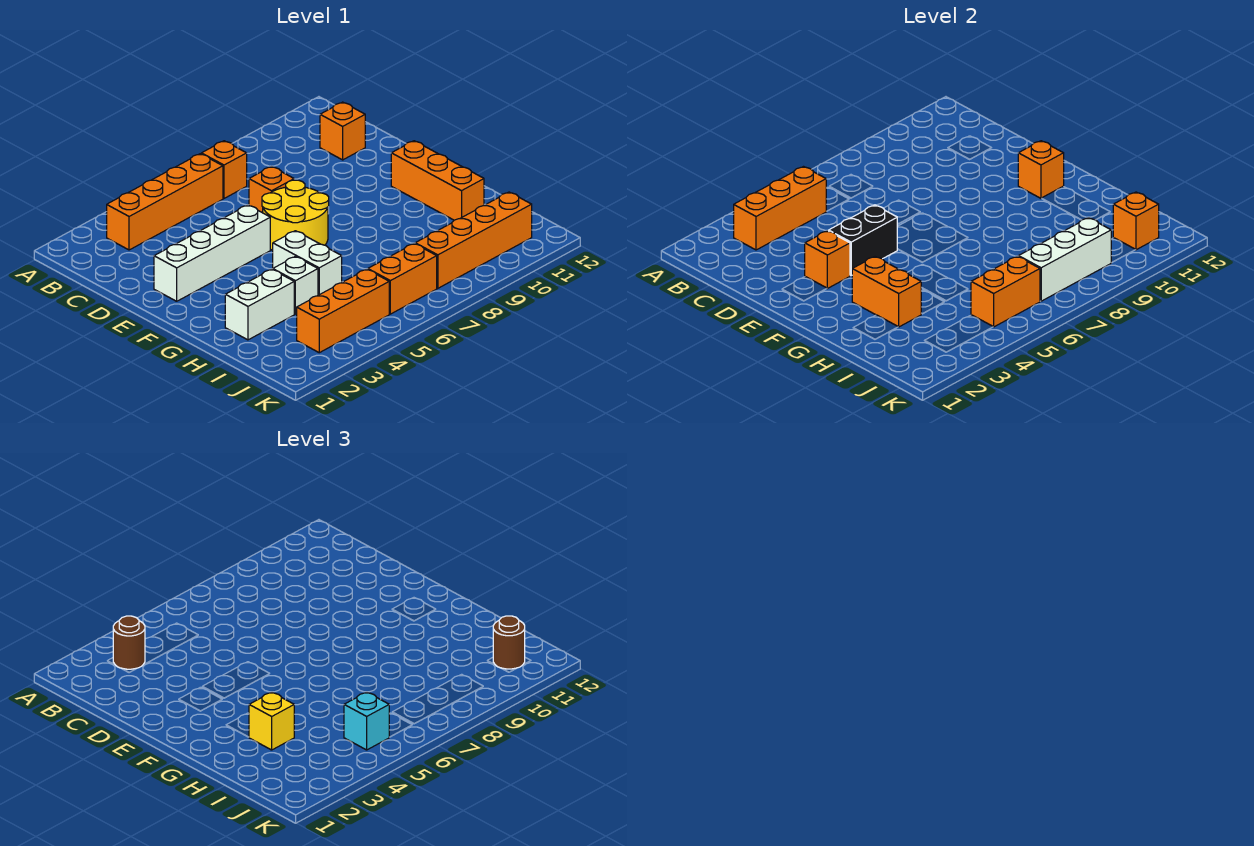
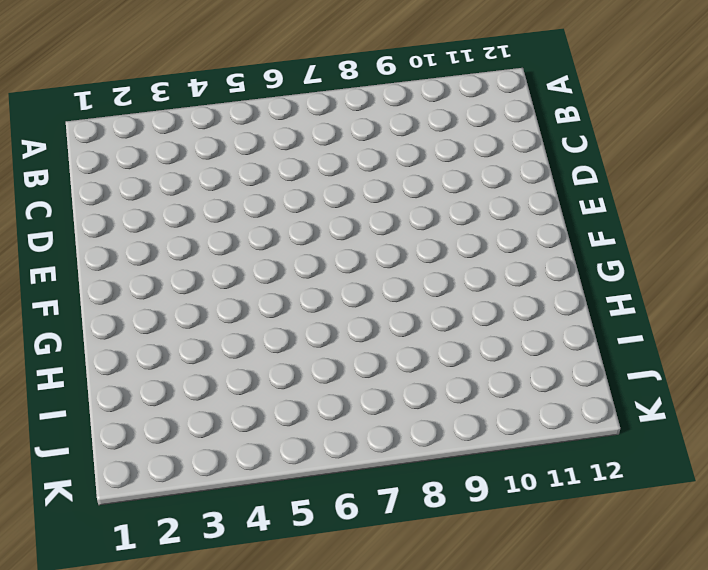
none -> orange brick B3:B6 level 1
none -> orange brick B7 level 1
none -> orange brick C11 level 1

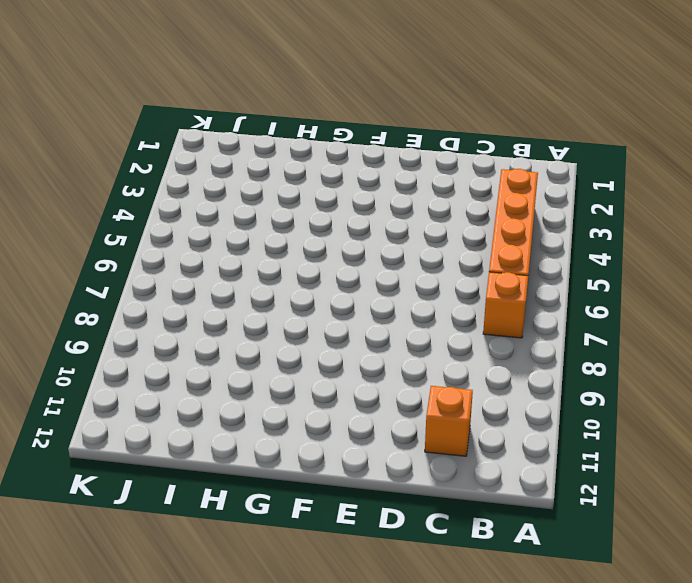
none -> orange brick D7 level 1
none -> white brick E2:E5 level 1
none -> yellow round brick E6:F7 level 1

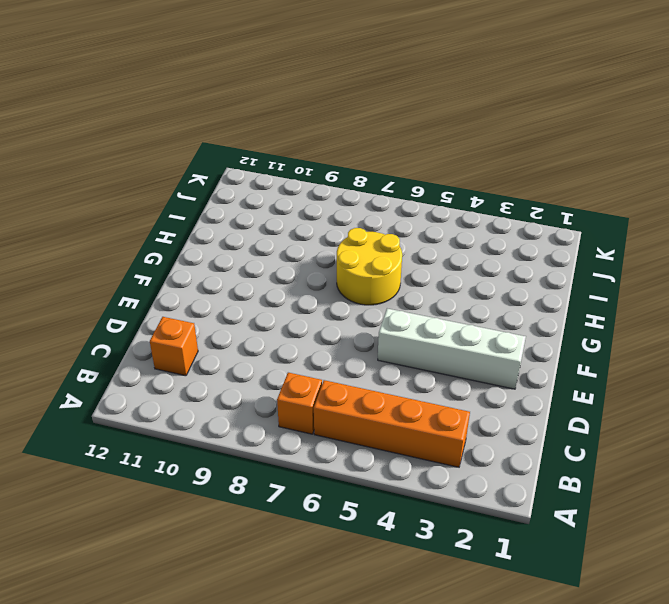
yellow round brick G6:H7 level 1 -> yellow round brick E6:F7 level 1
none -> orange brick D7 level 1
none -> orange brick F11:H11 level 1
none -> white brick G5:H5 level 1

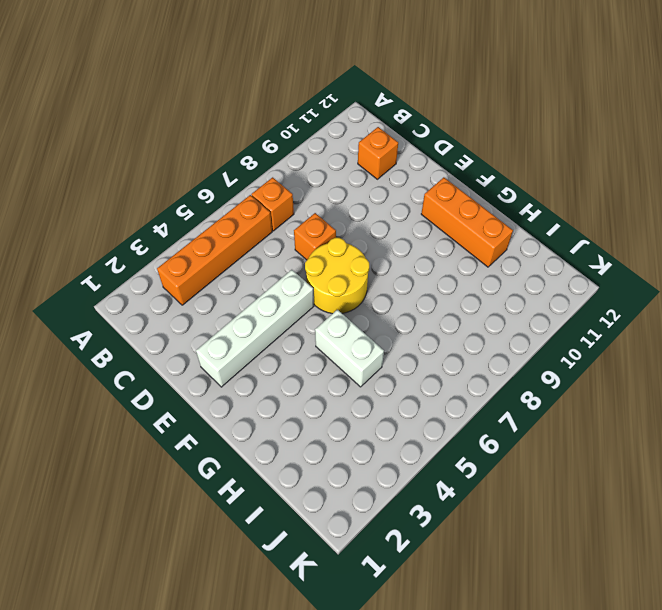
none -> white brick H2:H3 level 1
none -> white brick H4 level 1
none -> orange brick J3:J5 level 1

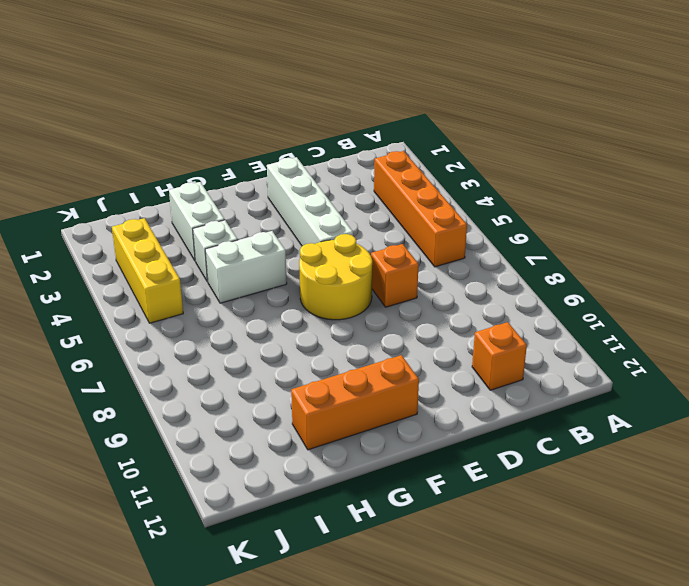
yellow brick J3:J5 level 1 -> orange brick J3:J5 level 1
none -> orange brick B7 level 1
none -> orange brick J6:J7 level 1
none -> orange brick J8:J11 level 1

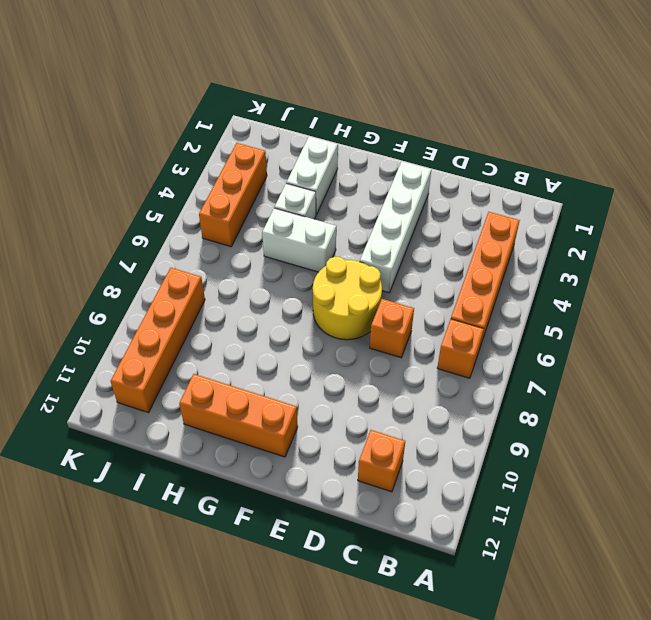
none -> orange brick J6:J7 level 1
none -> orange brick B3:B5 level 2
none -> orange brick E3 level 2

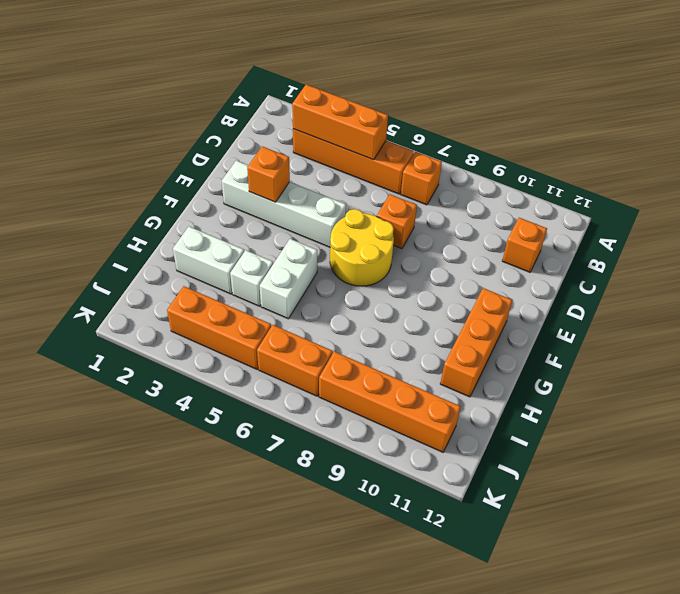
none -> black brick E4:E5 level 2
none -> orange brick F11 level 2
none -> orange brick G3:H3 level 2

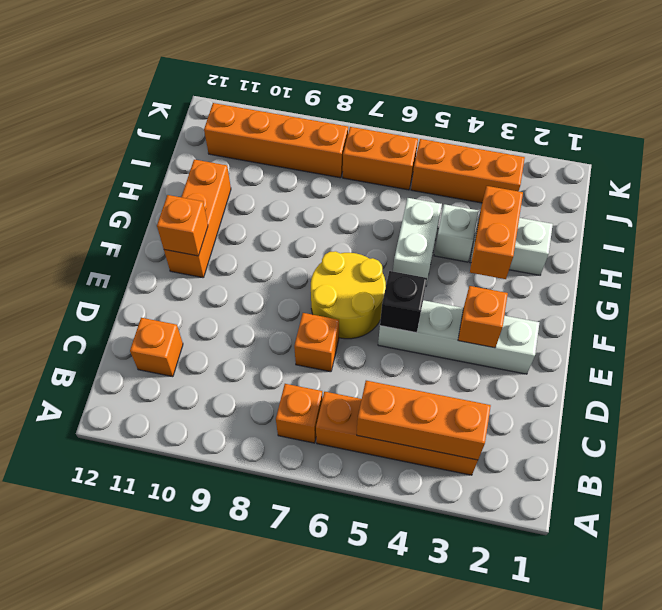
black brick E5 level 2 -> black brick E4:E5 level 2
none -> orange brick J5:J6 level 2
none -> white brick J7:J9 level 2
none -> orange brick J11 level 2

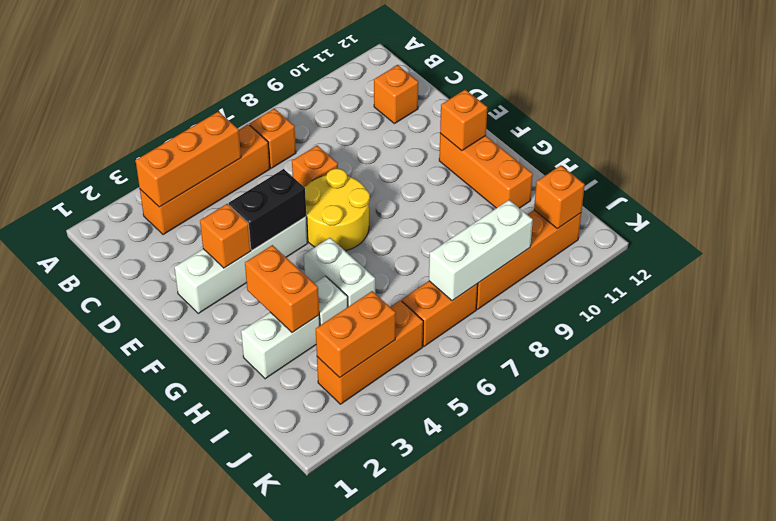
orange brick J3:J4 level 2 -> orange brick J5:J6 level 2
none -> brown round brick B3 level 3
none -> yellow brick H3 level 3
none -> cyan brick J5 level 3

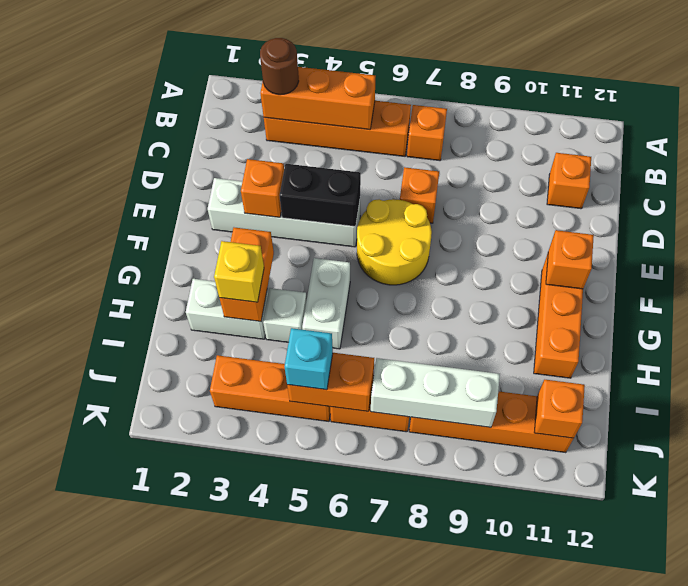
none -> brown round brick J11 level 3

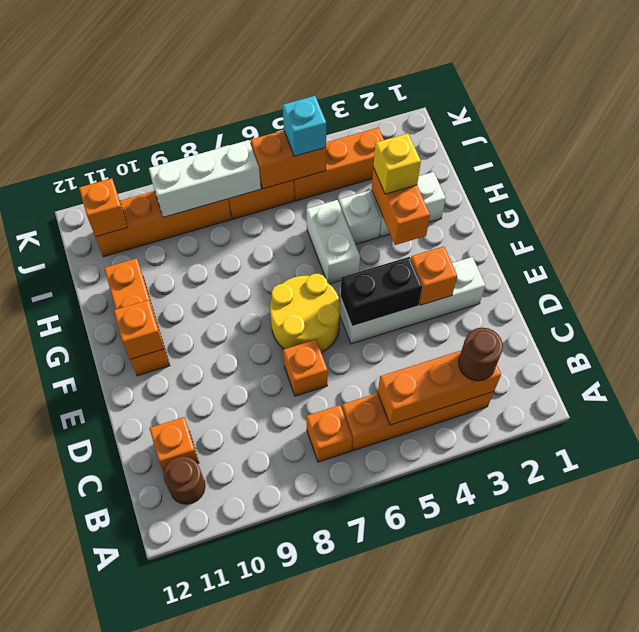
brown round brick B11 level 1 -> brown round brick J11 level 3

